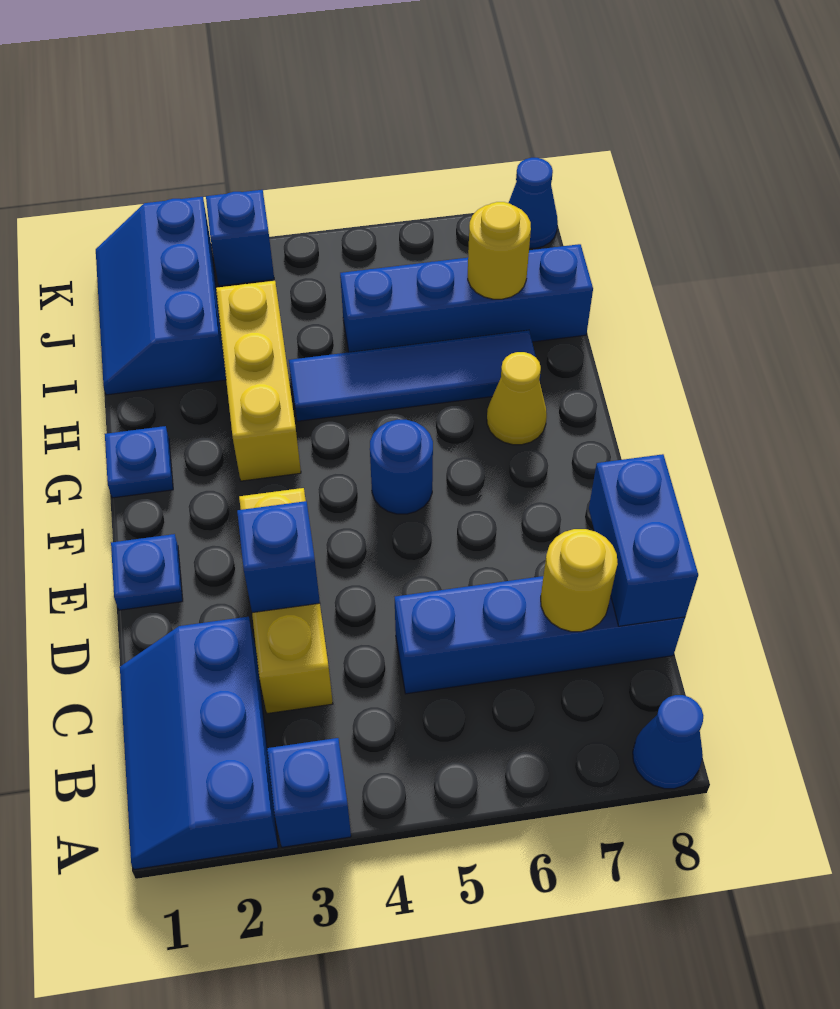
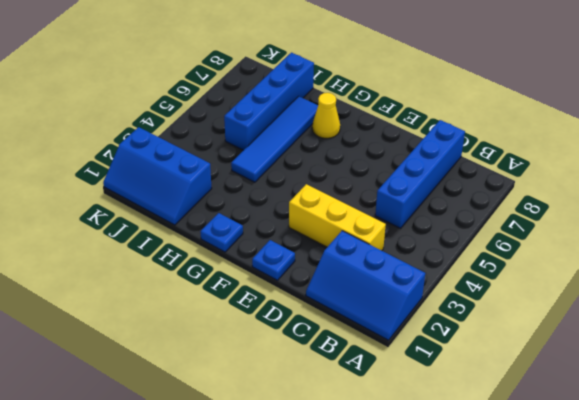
none -> blue brick A3 level 1
none -> blue cone A8 level 1
none -> blue round brick F5 level 1

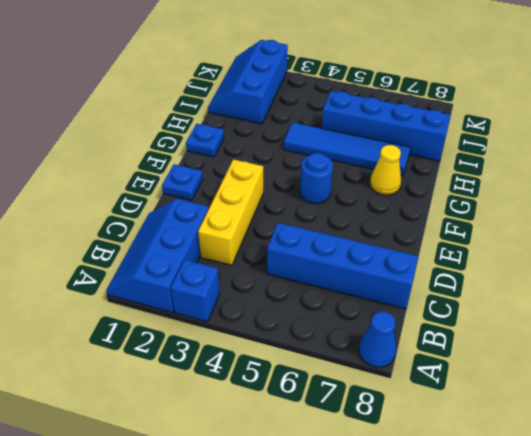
none -> yellow brick G3:I3 level 1
none -> blue brick K3 level 1
none -> blue cone K8 level 1

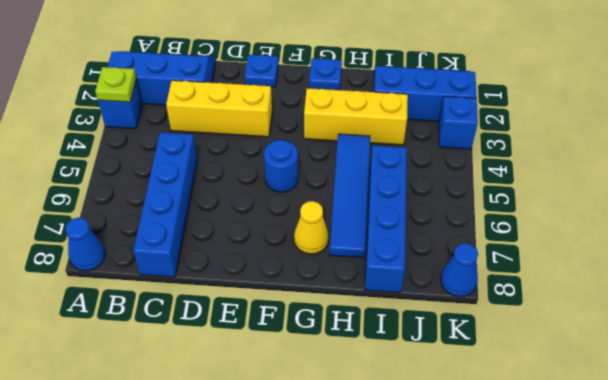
lime plate A3 level 2 -> none
none -> yellow round brick C7 level 2
none -> blue brick C8:D8 level 2
none -> blue brick D3 level 2

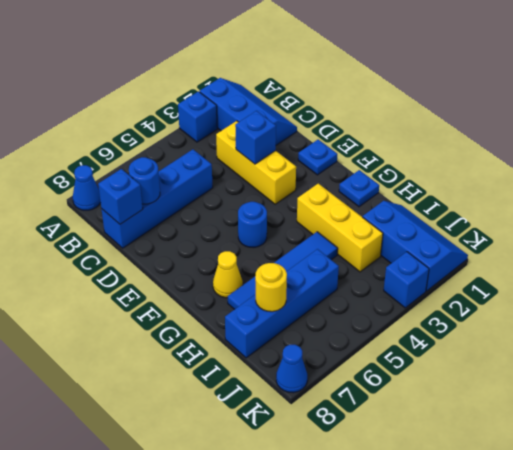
blue round brick C7 level 2 -> yellow round brick C7 level 2
blue brick C8 level 2 -> blue brick C8:D8 level 2

